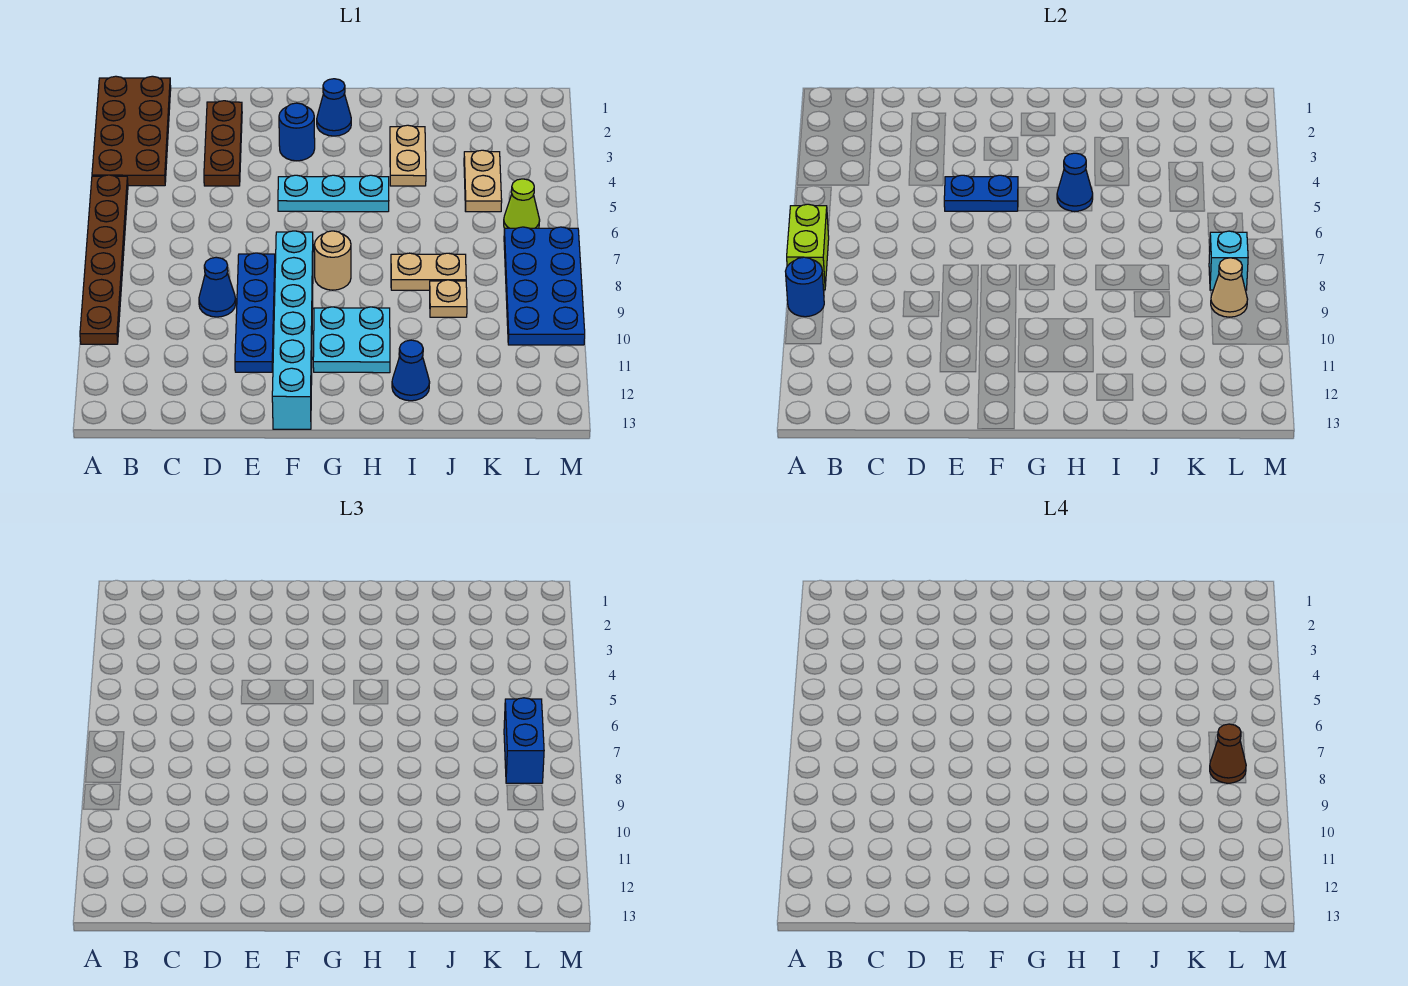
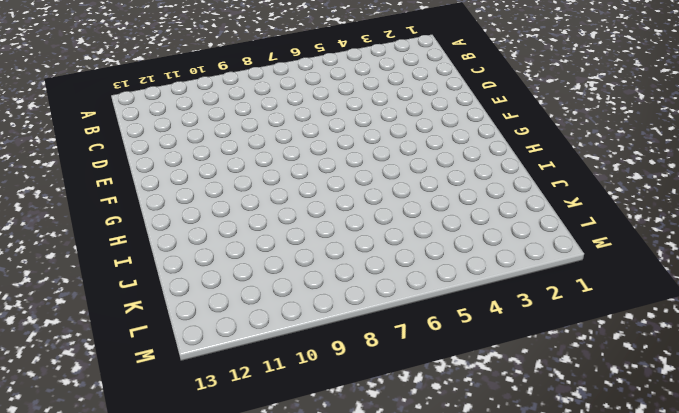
none -> brown plate A1:B4 level 1
none -> brown plate A5:A10 level 1
none -> brown plate D2:D4 level 1

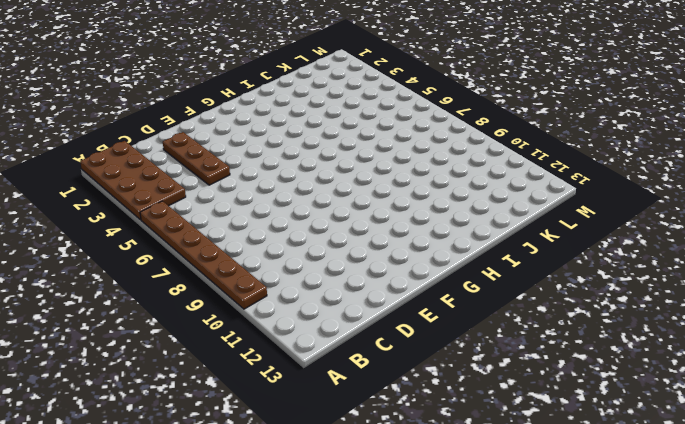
none -> blue cone D9 level 1
none -> blue plate E8:E11 level 1
none -> blue round brick F3 level 1

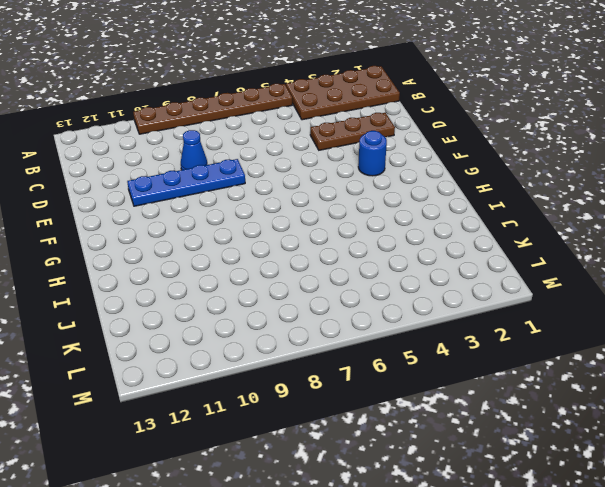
none -> cyan plate F5:H5 level 1
none -> cyan brick F8:F13 level 1
none -> blue cone G2 level 1

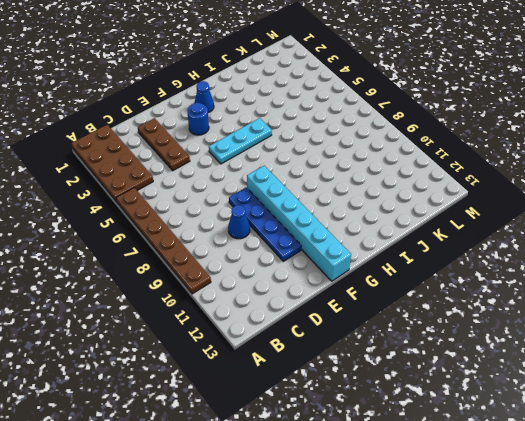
none -> tan round brick G8 level 1
none -> cyan plate G10:H11 level 1
none -> tan plate I3:I4 level 1

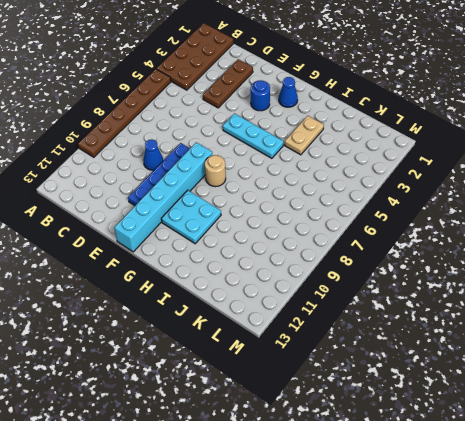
none -> tan plate I8:J8 level 1
none -> blue cone I12 level 1
none -> tan plate J9 level 1

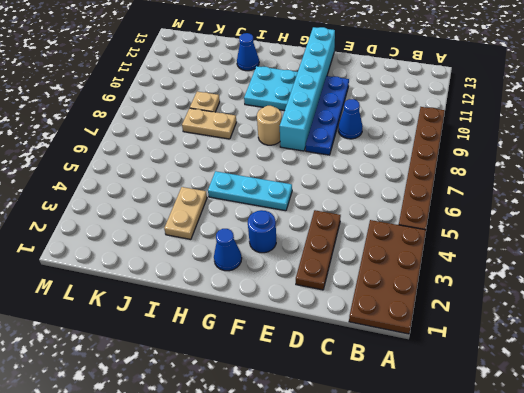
none -> tan plate K4:K5 level 1
none -> lime cone L6 level 1
none -> blue plate L7:M10 level 1

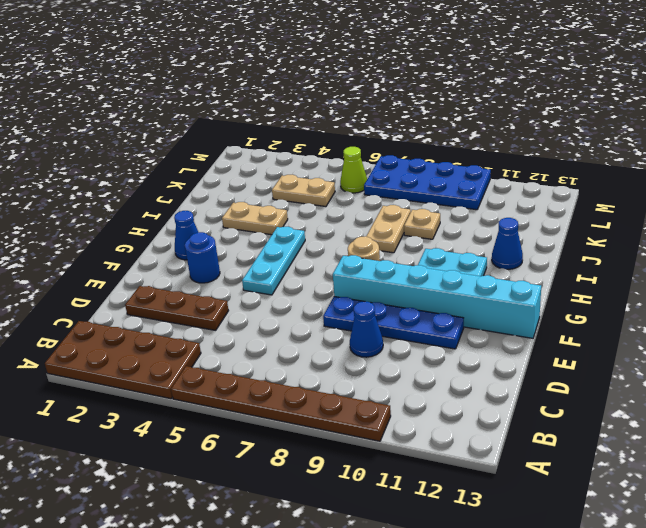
none -> lime brick A7:A8 level 2
none -> blue round brick A9 level 2
none -> blue plate E5:F5 level 2

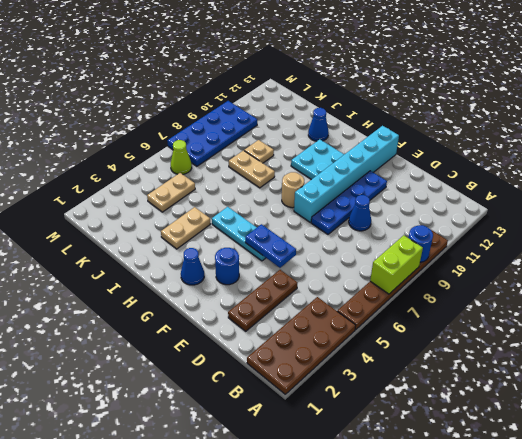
none -> blue cone H5 level 2
none -> cyan brick L8 level 2
none -> tan cone L9 level 2

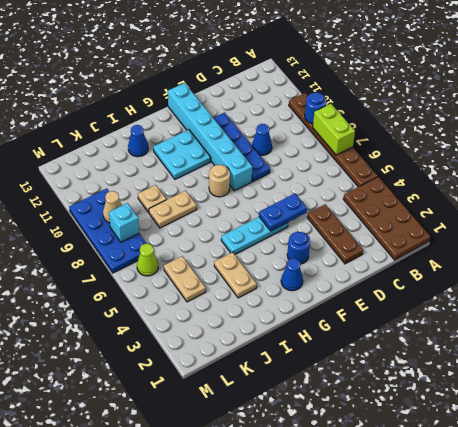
none -> blue cone H5 level 2
none -> blue brick L7:L8 level 3
none -> brown cone L8 level 4

